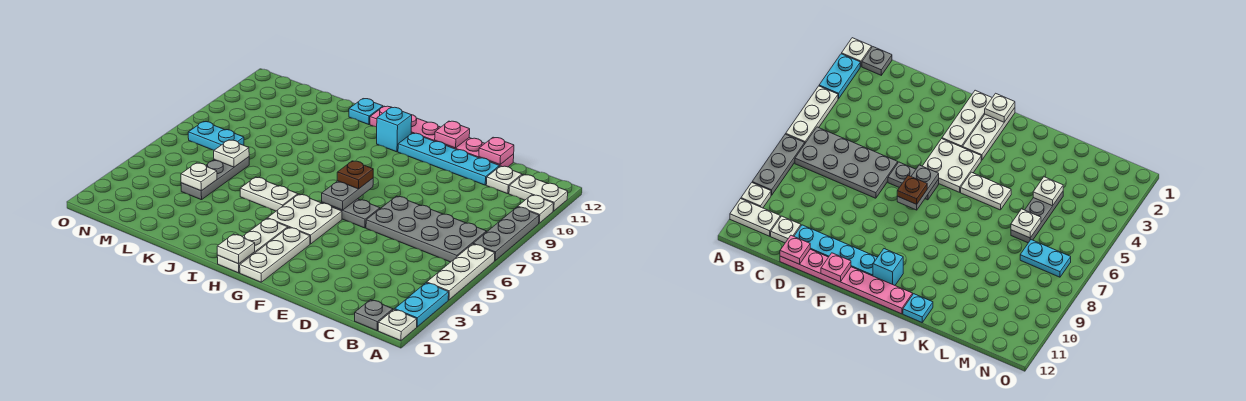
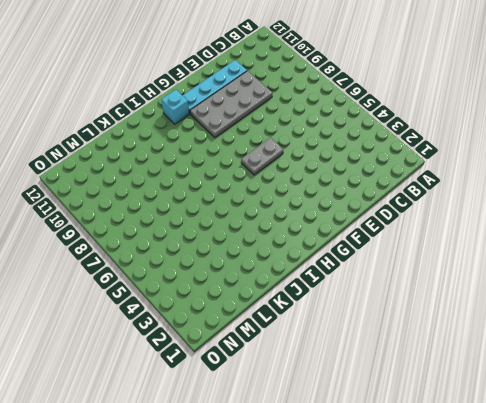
grey plate D9:G10 level 1 -> grey plate B6:E7 level 1
none -> white plate A1 level 1
none -> cyan plate A2:A3 level 1
none -> white plate A4:A6 level 1

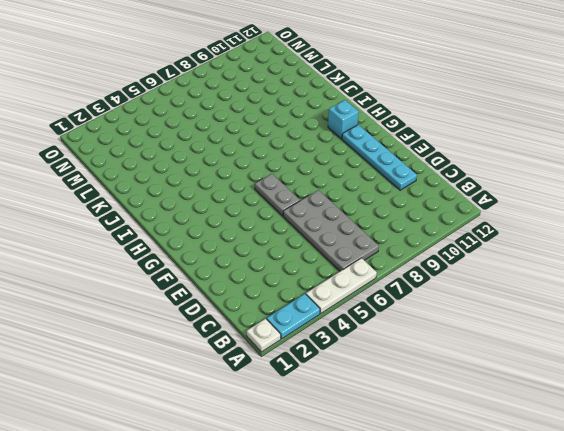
none -> grey plate A7:A9 level 1
none -> white plate A10 level 1
none -> white plate A11:B11 level 1

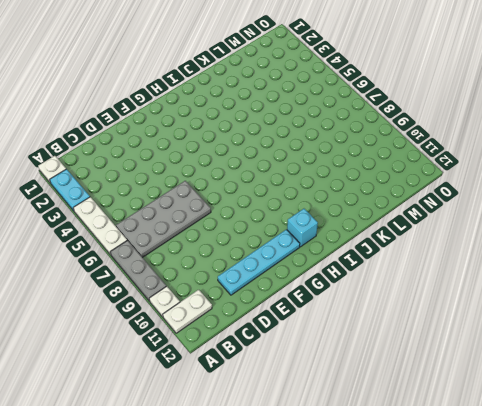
none -> grey plate B1 level 1
none -> white plate C11 level 1
none -> pink plate D12:I12 level 1

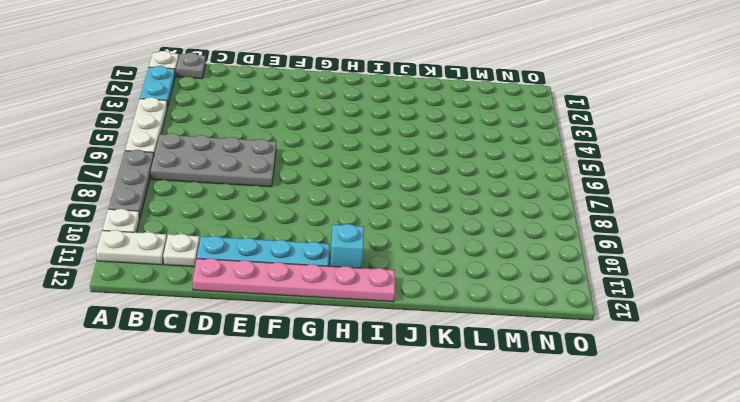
none -> grey plate F6:G6 level 1
none -> white plate G1:G3 level 1
none -> white plate G4:H5 level 1

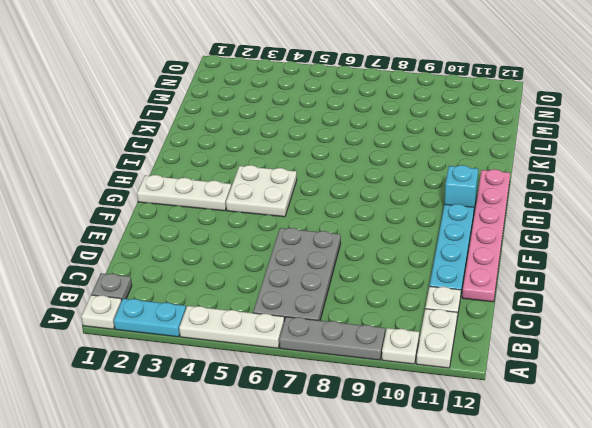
none -> grey plate F6:G6 level 1
none -> white plate H1:H3 level 1
none -> white plate I5:J5 level 1

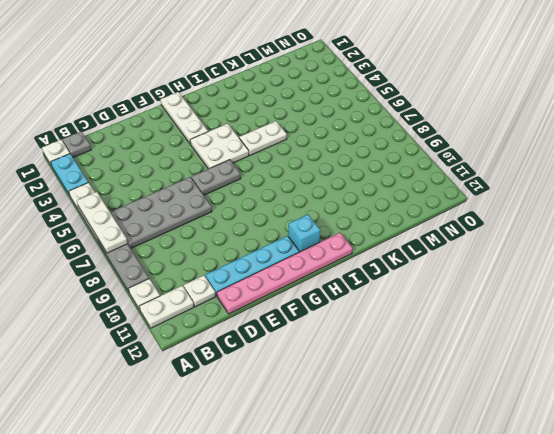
white plate A5:A7 level 2 -> white plate H1:H3 level 1
none -> cyan plate J12 level 1
none -> grey plate L4:L6 level 1
none -> cyan plate M7:N7 level 1

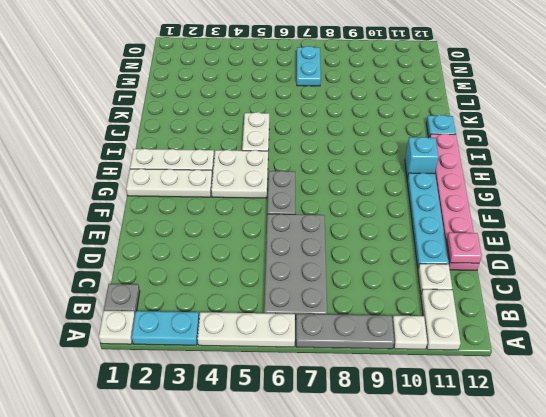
none -> grey plate L4:L6 level 1
none -> pink plate F12 level 2
none -> grey plate G6:G7 level 2

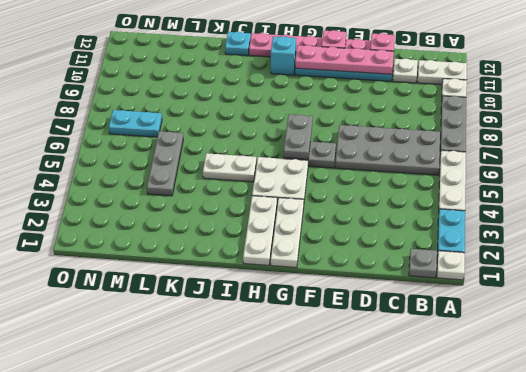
pink plate D11:G11 level 2 -> none
none -> white plate H1 level 2
none -> white plate L4 level 2
none -> white plate L6 level 2

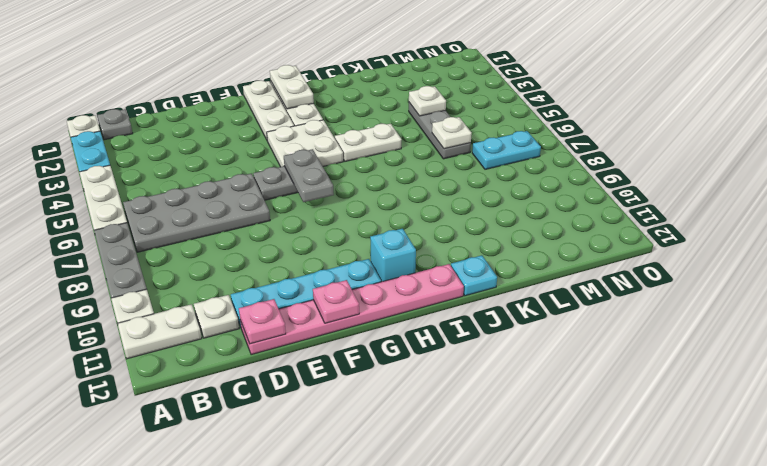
white plate H1:H2 level 2 -> white plate H1 level 2
none -> brown plate G7 level 3

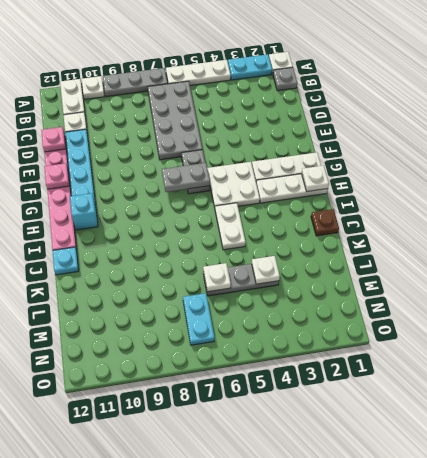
brown plate J1 level 1 -> brown plate G7 level 3

